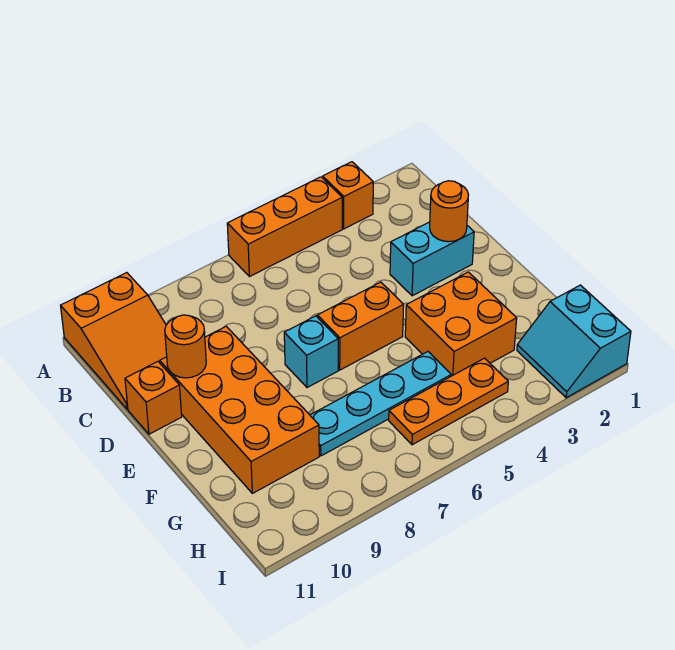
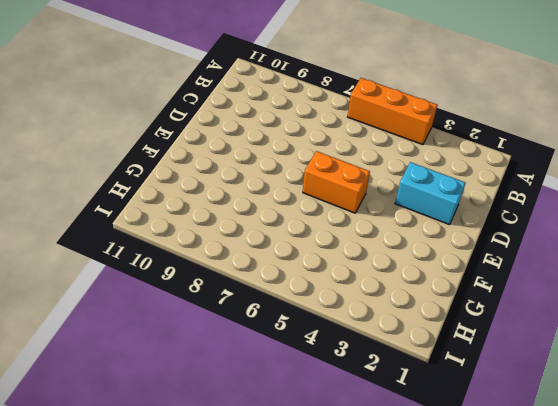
none -> orange brick A3 level 1
none -> orange slope A10:C11 level 1 top A
none -> orange brick D9:G10 level 1

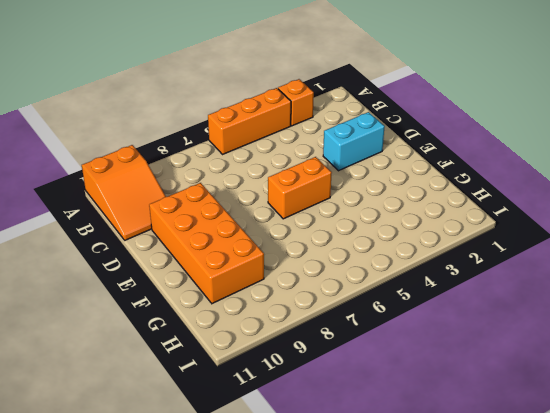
none -> orange brick D11 level 1
none -> cyan brick E7 level 1
none -> orange brick F3:G4 level 1

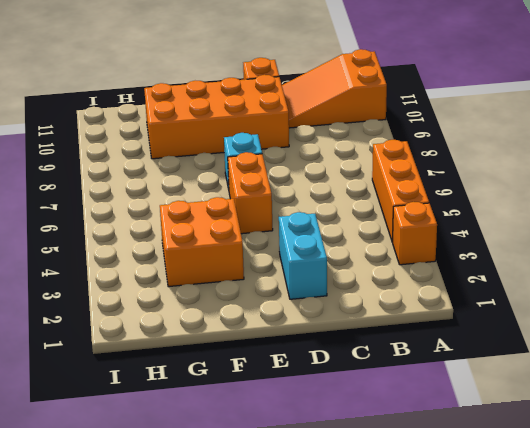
none -> cyan plate G5:G8 level 1
none -> cyan slope H1:I2 level 1 top 1
none -> orange plate H4:H6 level 1

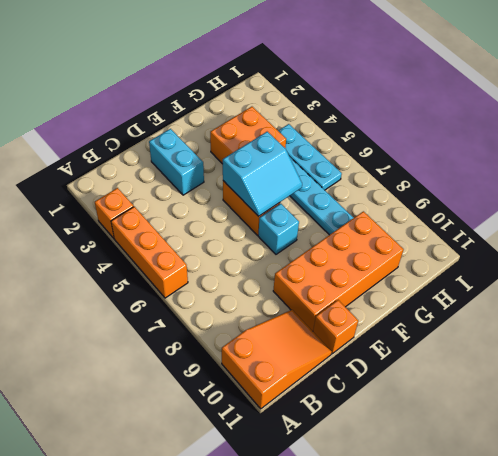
cyan slope E5:F6 level 2 top 5 -> cyan slope H1:I2 level 1 top 1
cyan plate H4:H6 level 1 -> orange plate H4:H6 level 1
none -> orange round brick D2 level 2
none -> orange round brick D10 level 2

